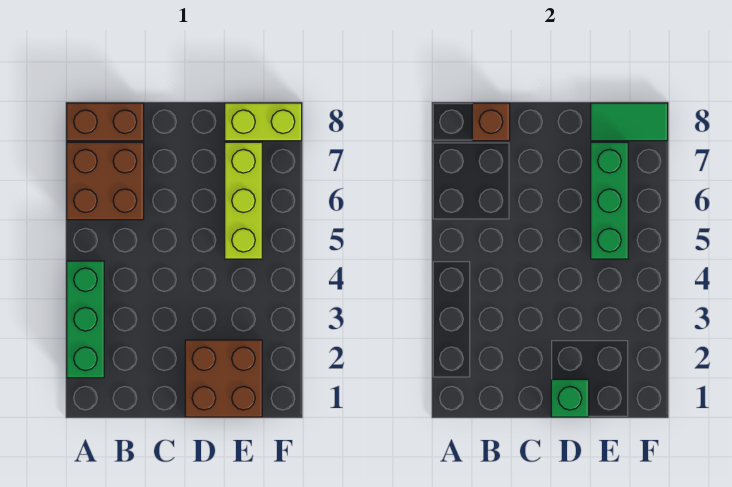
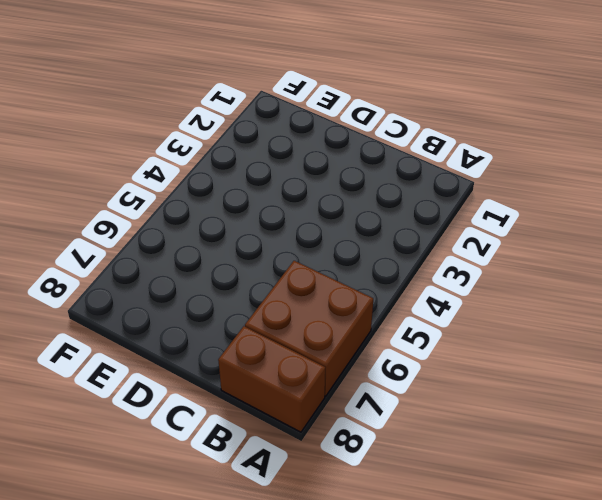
none -> green brick A2:A4 level 1
none -> brown brick D1:E2 level 1

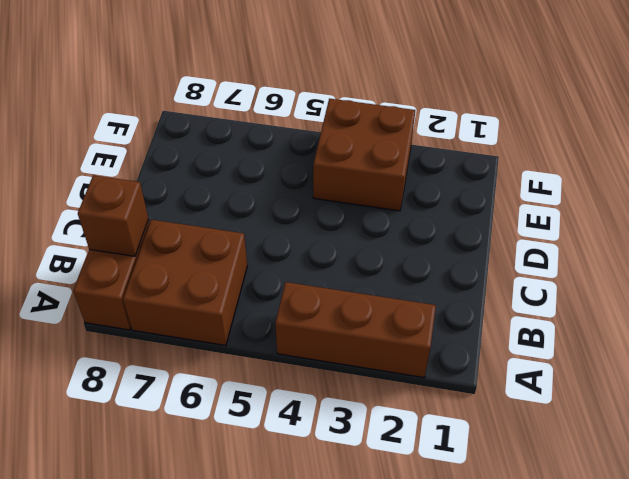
brown brick A2:A4 level 1 -> green brick A2:A4 level 1
brown brick E3:F4 level 1 -> brown brick D1:E2 level 1
none -> lime brick E5:E7 level 1
none -> lime brick E8:F8 level 1

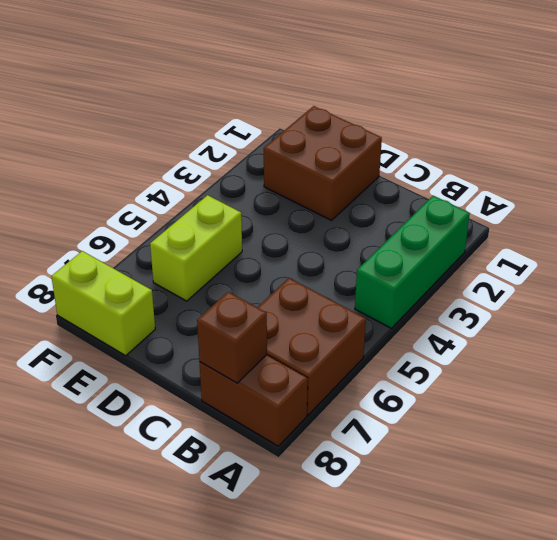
lime brick E5:E6 level 1 -> lime brick E5:E7 level 1
none -> green brick D1 level 2
none -> green brick E5:E7 level 2

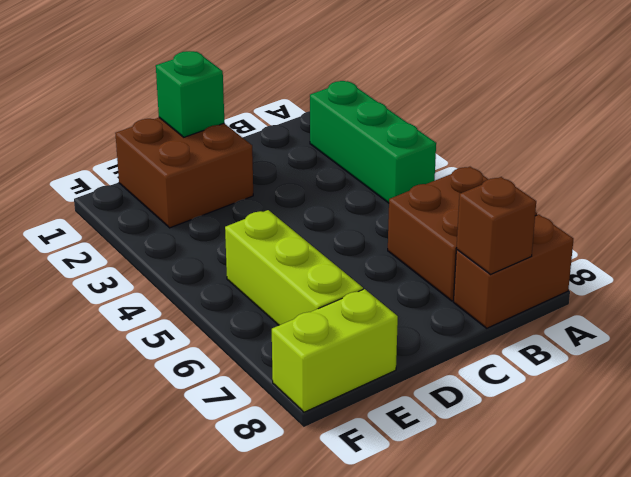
none -> green brick E5:E7 level 2
none -> green tile E8:F8 level 2

